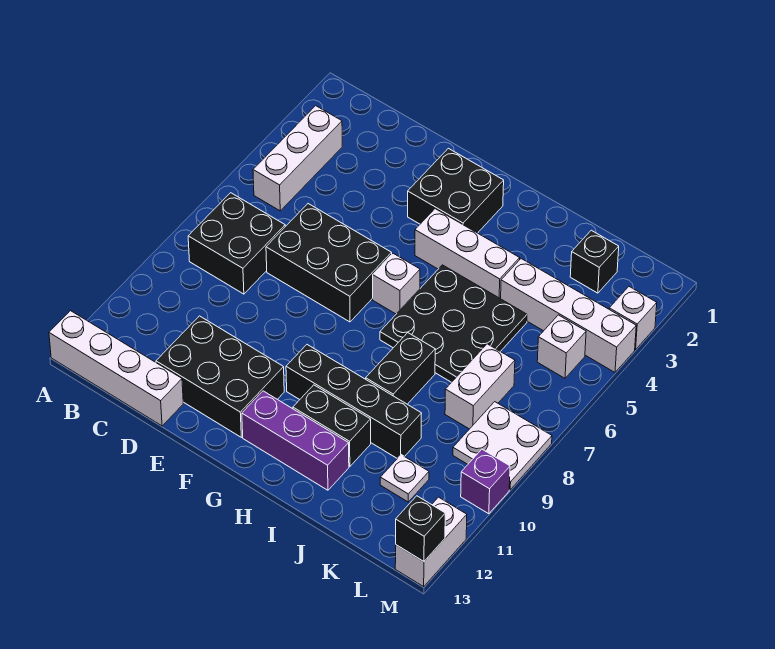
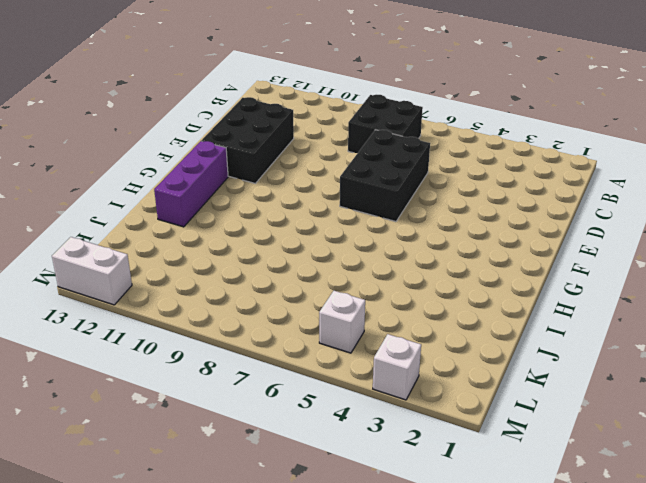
none -> white brick A13:D13 level 1
none -> white brick B3:B5 level 1
none -> black brick F2:G3 level 1

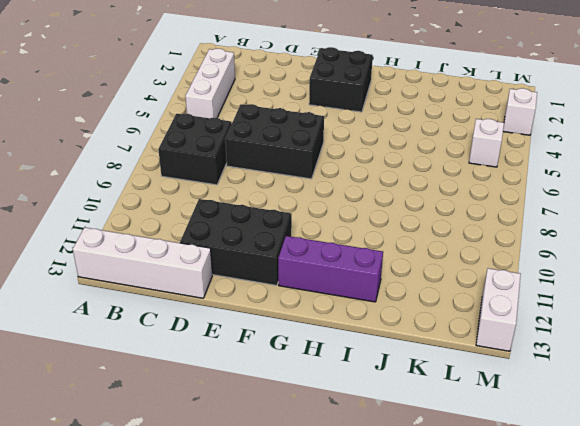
none -> white brick G4:I4 level 1
none -> white brick G6 level 1
none -> black brick G10:J10 level 1

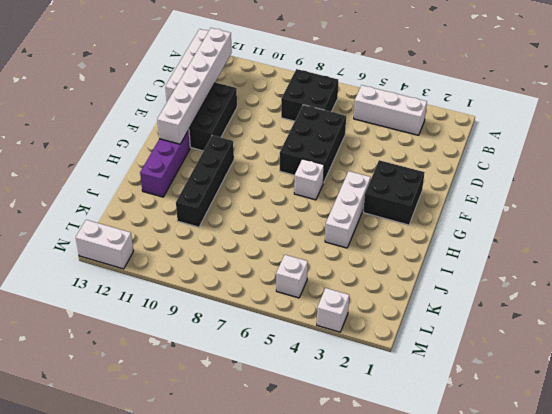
white brick B12:G12 level 2 -> none
none -> black plate H5:J7 level 1
none -> black brick H11:I11 level 1
none -> black brick I8:I9 level 1

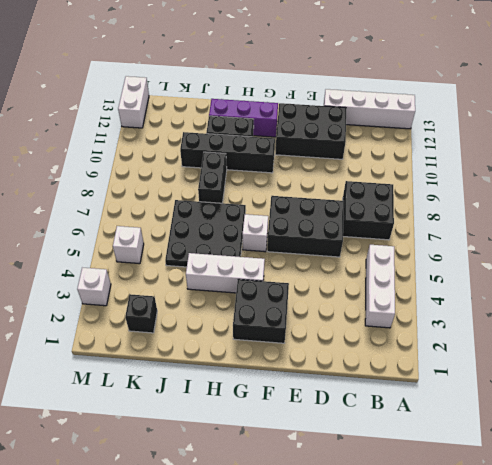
none -> white brick J4:M4 level 1
none -> white brick K7:K8 level 1
none -> white plate K11 level 1

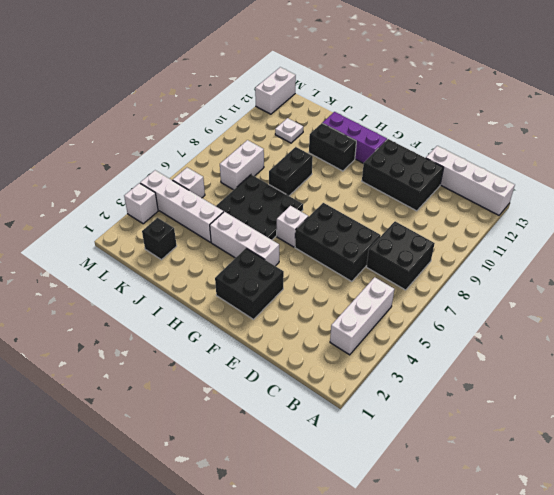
none -> black brick G10:J10 level 1
none -> white plate L8:M9 level 1
none -> purple brick M10 level 1

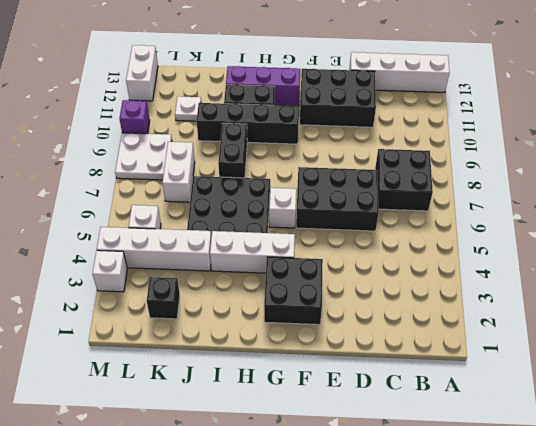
none -> white brick B3:B5 level 1
none -> black brick M13 level 2

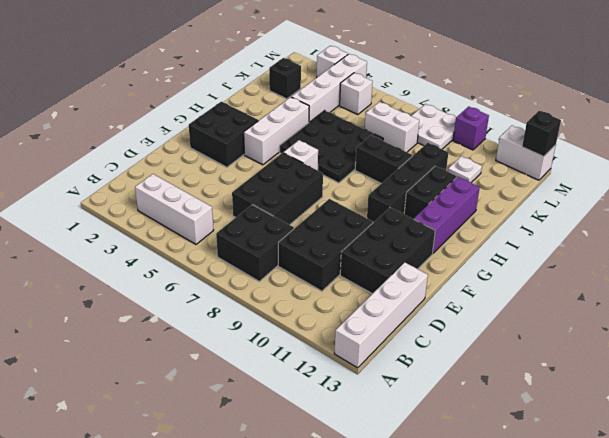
black brick C9:E10 level 1 -> none

